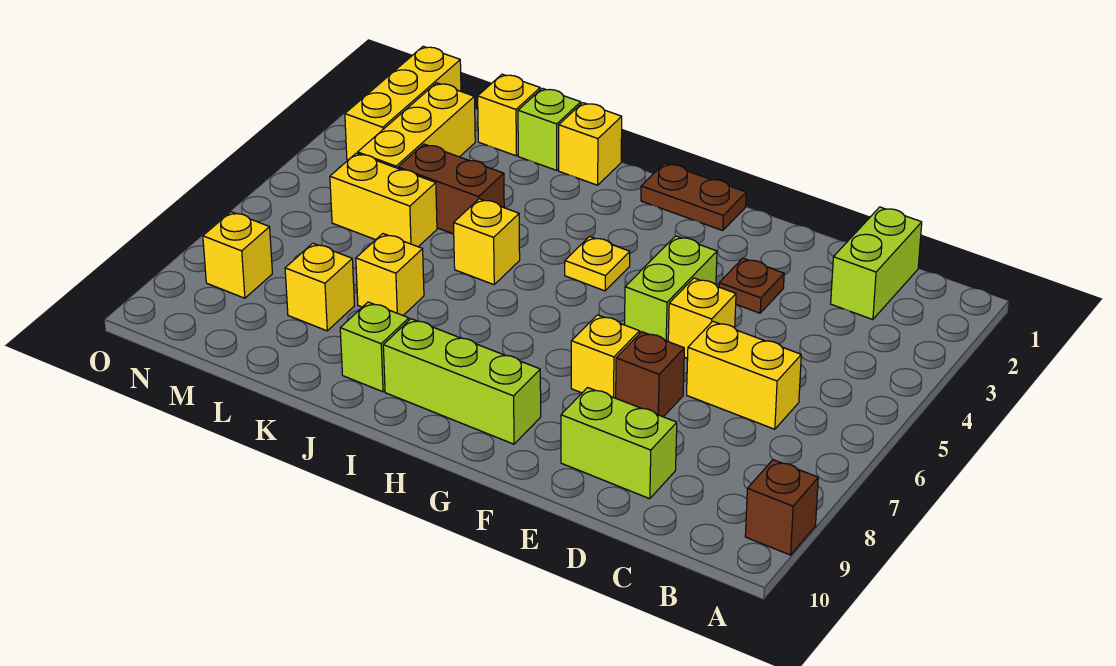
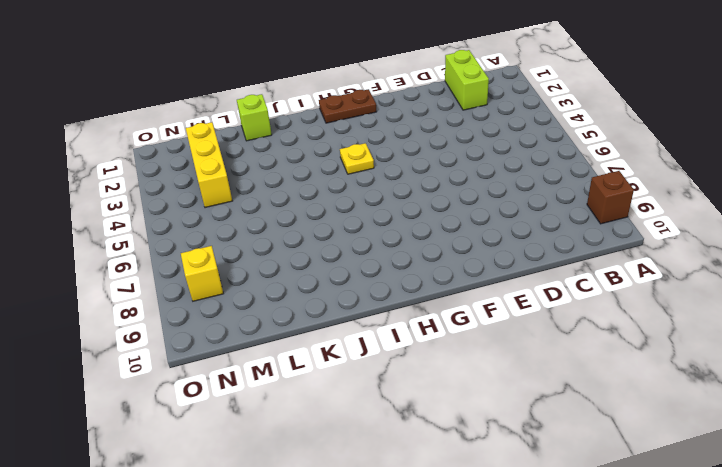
none -> yellow brick C6:D6 level 1
none -> lime brick D9:E9 level 1
none -> brown plate E3 level 1

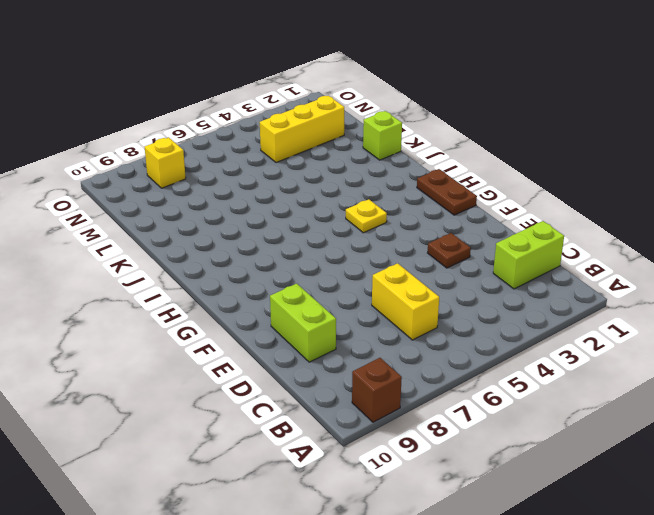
none -> yellow brick E5 level 1
none -> brown brick E7 level 1
none -> lime brick F4:F5 level 1

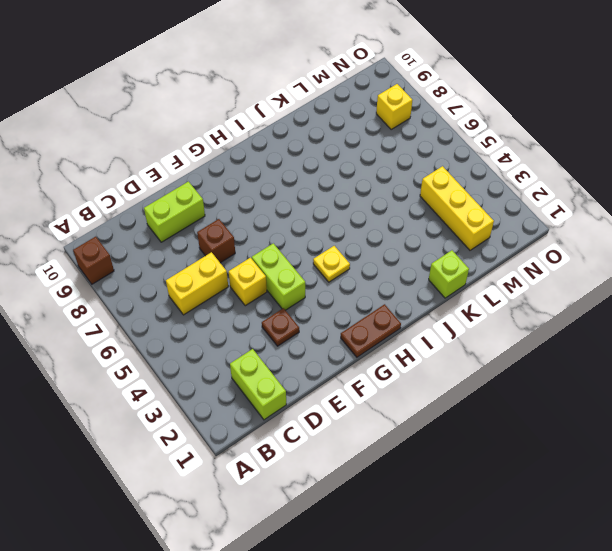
none -> yellow brick F7 level 1
none -> lime brick G9:I9 level 1
none -> yellow brick J1 level 1

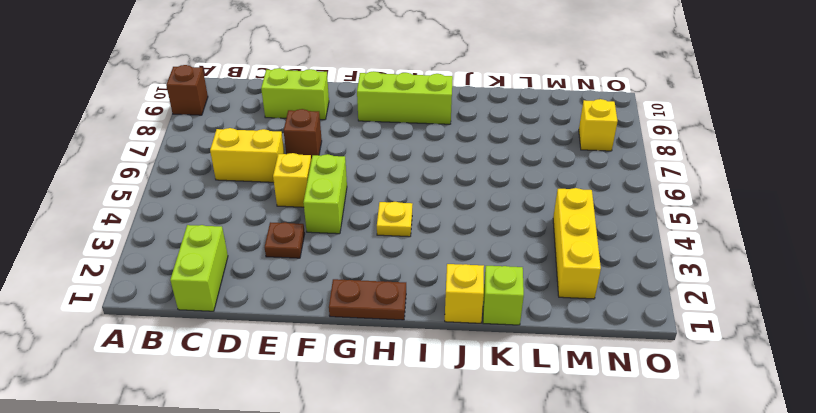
none -> yellow brick F7 level 1
none -> yellow brick J5 level 1
none -> lime brick J9 level 1

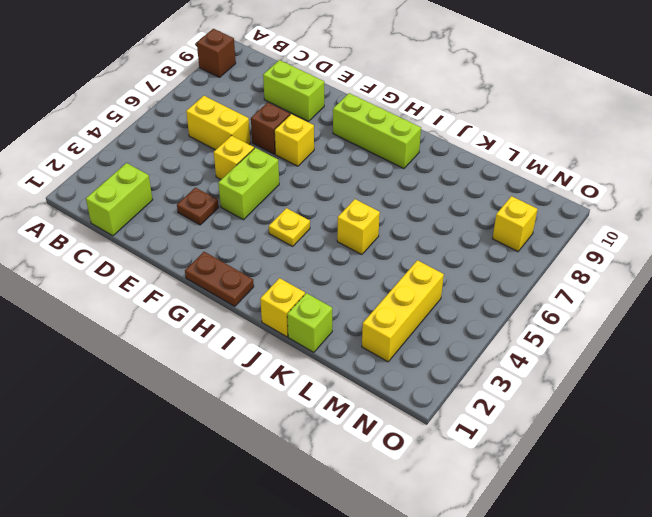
none -> lime brick J9 level 1
none -> brown brick K4:L4 level 1
none -> yellow brick K7 level 1

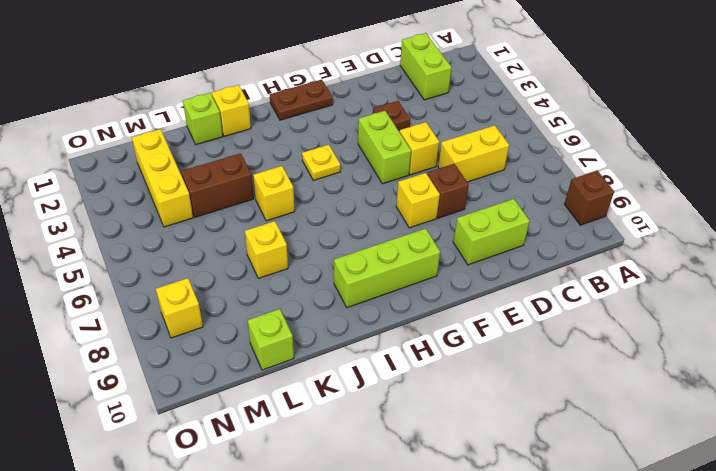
lime brick L10 level 1 -> lime brick J9 level 1
none -> yellow brick L1 level 1
none -> yellow brick L5:M5 level 1
none -> yellow brick L8 level 1

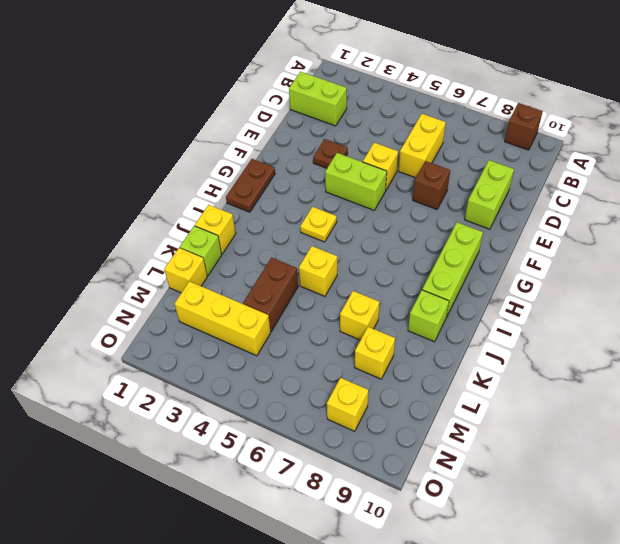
none -> yellow brick F7 level 1
none -> yellow brick L5:M5 level 1
none -> yellow brick N1:N3 level 1

